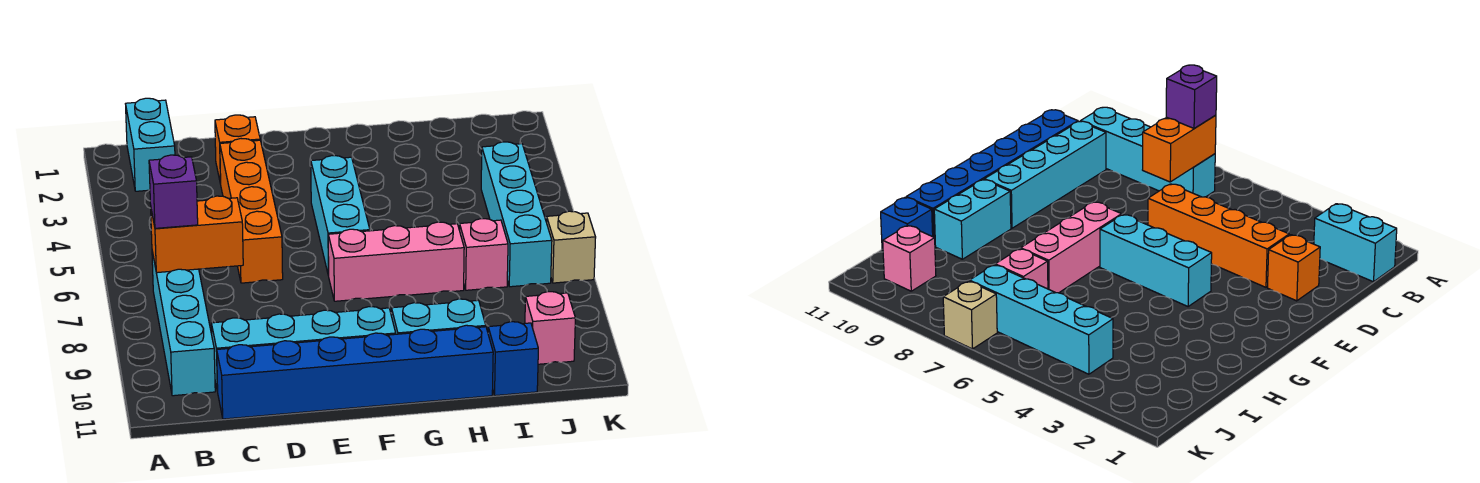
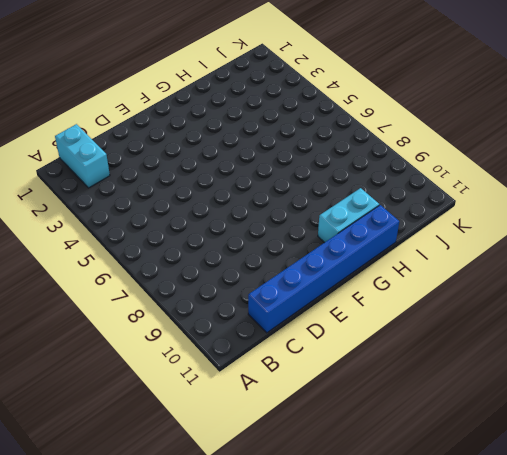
none -> cyan brick B7:B10 level 1
none -> cyan brick C10:F10 level 1
none -> orange brick D2 level 1

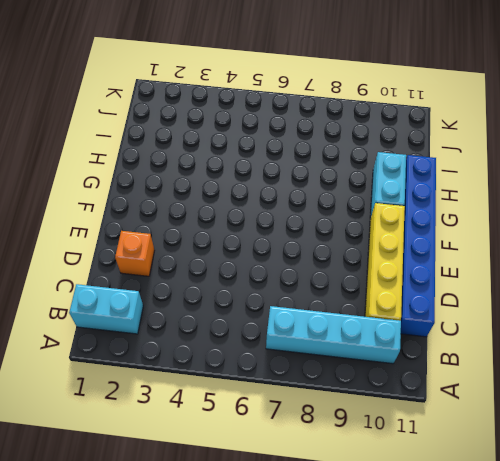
yellow brick C10:F10 level 1 -> cyan brick C10:F10 level 1
none -> orange brick D3:D6 level 1
none -> cyan brick F4:F6 level 1
none -> pink brick F7:H7 level 1

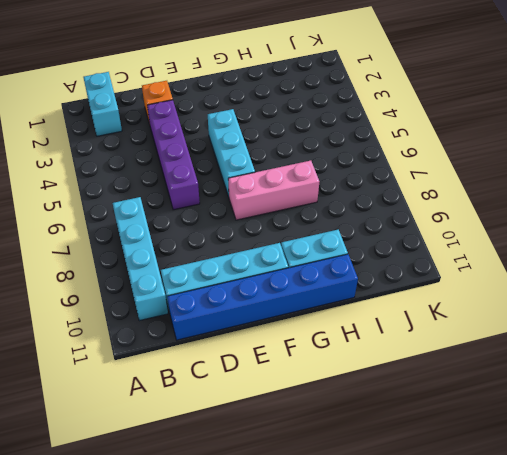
purple brick D3:D6 level 1 -> orange brick D3:D6 level 1
none -> pink brick I7 level 1
none -> blue brick I11 level 1
none -> cyan brick J4:J7 level 1

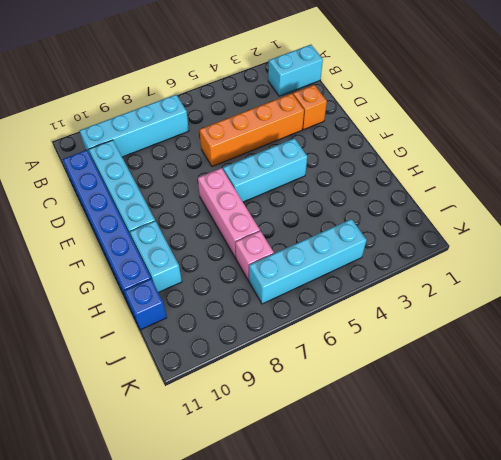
none -> pink brick J10 level 1
none -> tan brick K7 level 1
none -> orange brick B7:C7 level 2

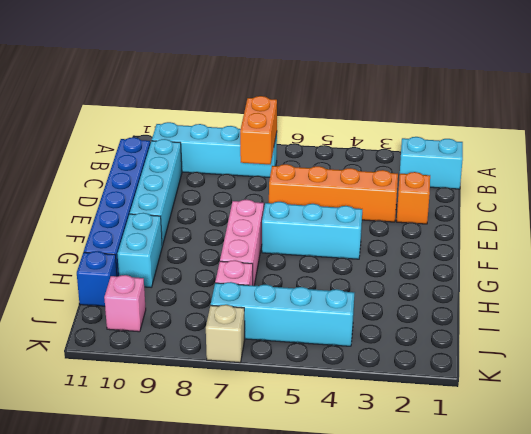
none -> purple brick B7 level 3

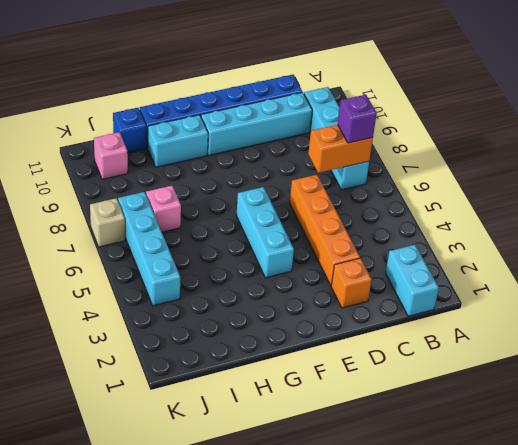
none -> pink brick F7:H7 level 1

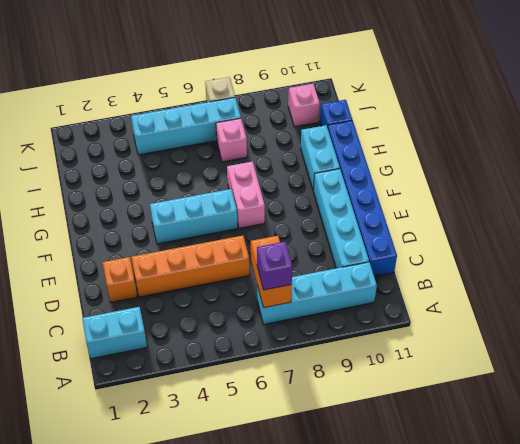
pink brick F7:G7 level 1 -> pink brick F7:H7 level 1

